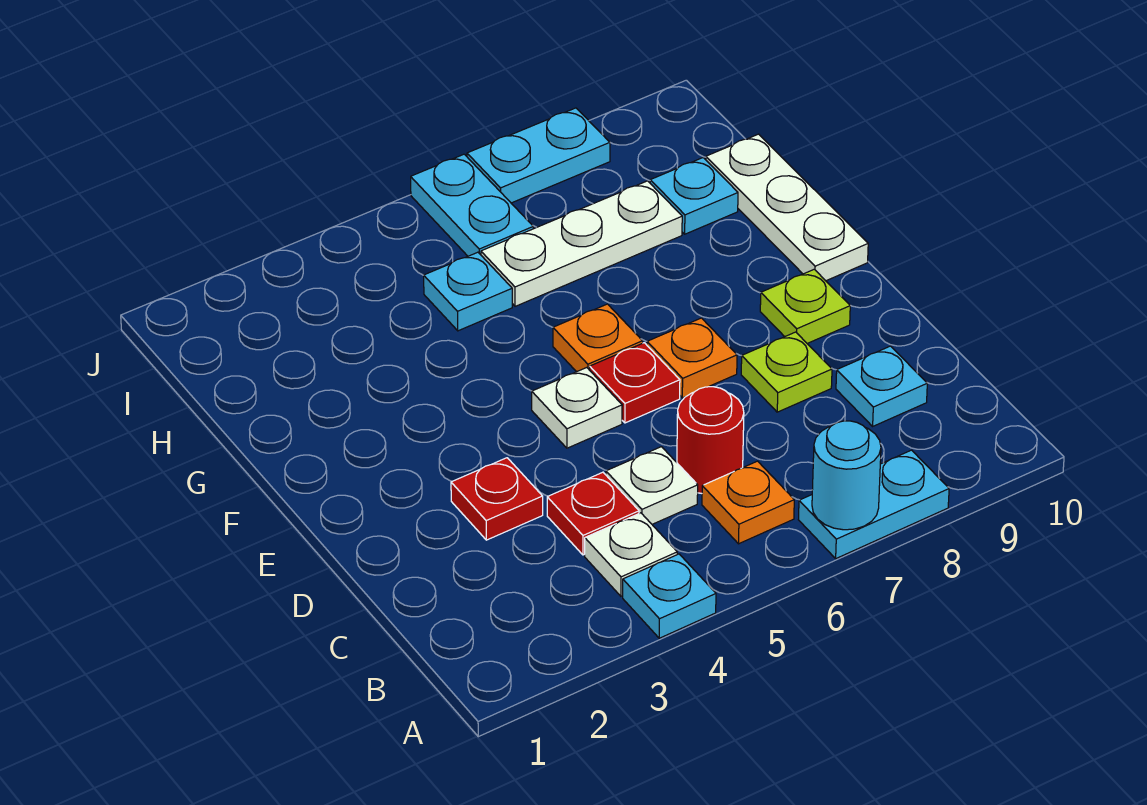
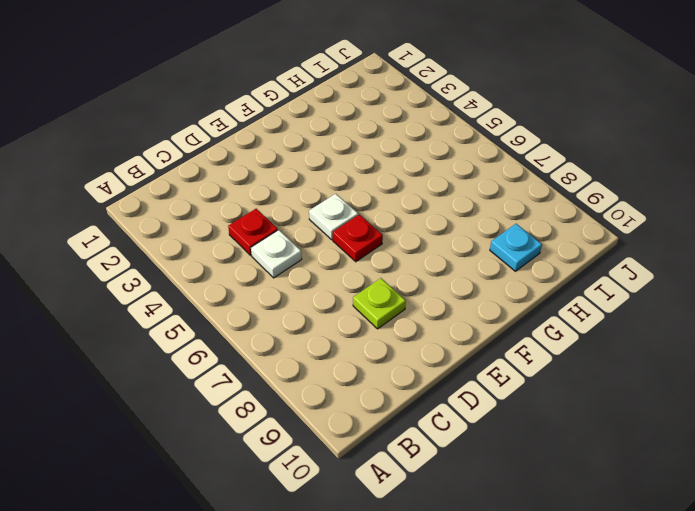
none -> cyan plate A4 level 1
none -> cyan plate A7:A8 level 1
none -> white plate B4 level 1

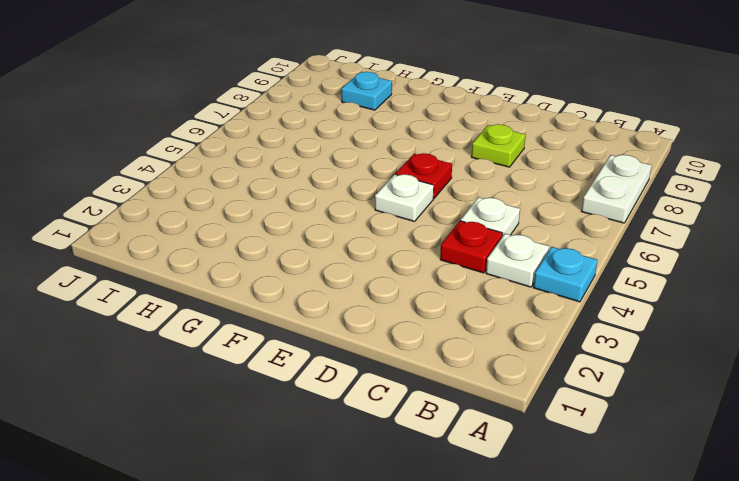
white plate A7:A8 level 1 -> cyan plate A7:A8 level 1
none -> orange plate B6 level 1
none -> red round brick C6 level 1
none -> cyan plate C9 level 1

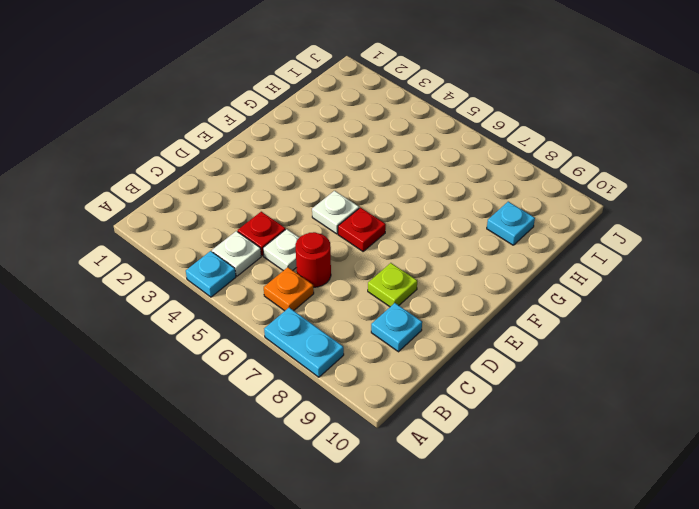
none -> red plate D3 level 1
none -> orange plate E7 level 1
none -> lime plate E9 level 1

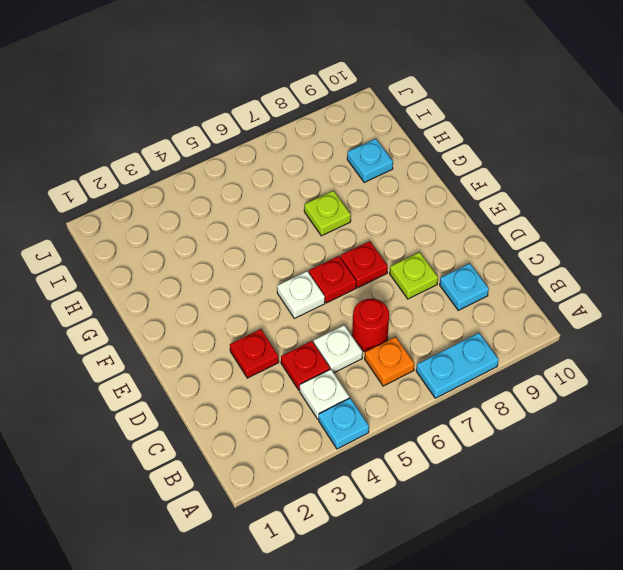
red plate E7 level 1 -> orange plate E7 level 1
lime plate G7 level 1 -> lime plate E9 level 1
none -> orange plate F6 level 1
none -> white plate F10:H10 level 1
none -> cyan plate H5 level 1

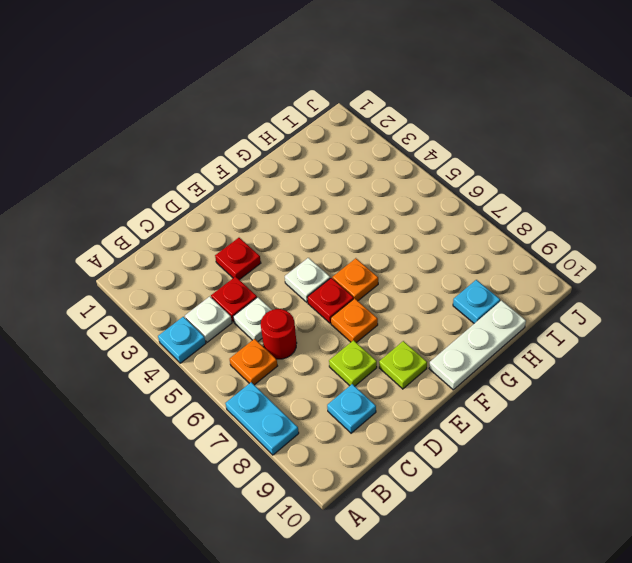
none -> cyan plate H5 level 1
none -> white plate H6:H8 level 1
none -> cyan plate I6:J6 level 1

